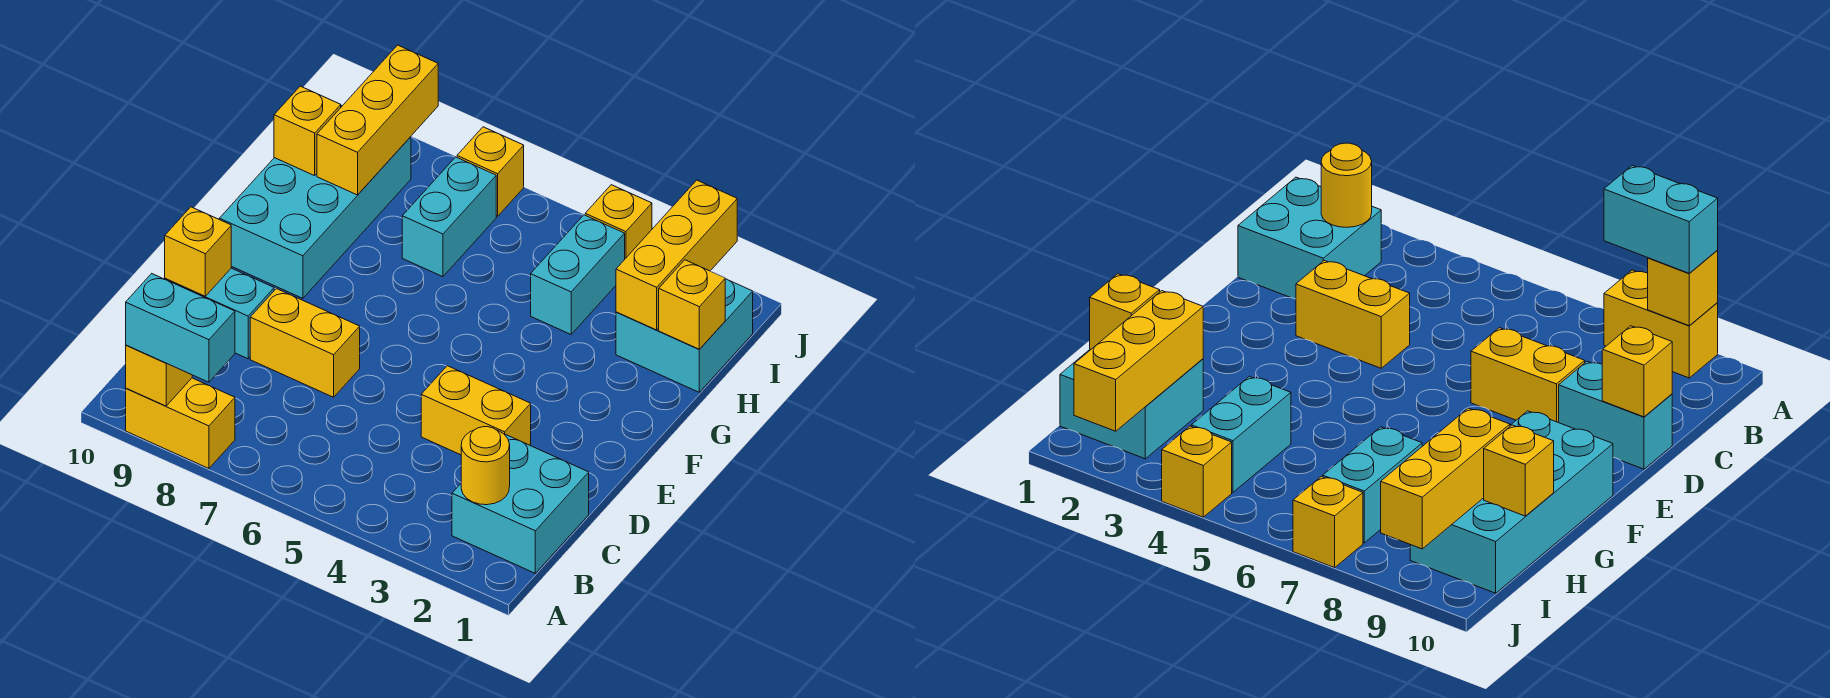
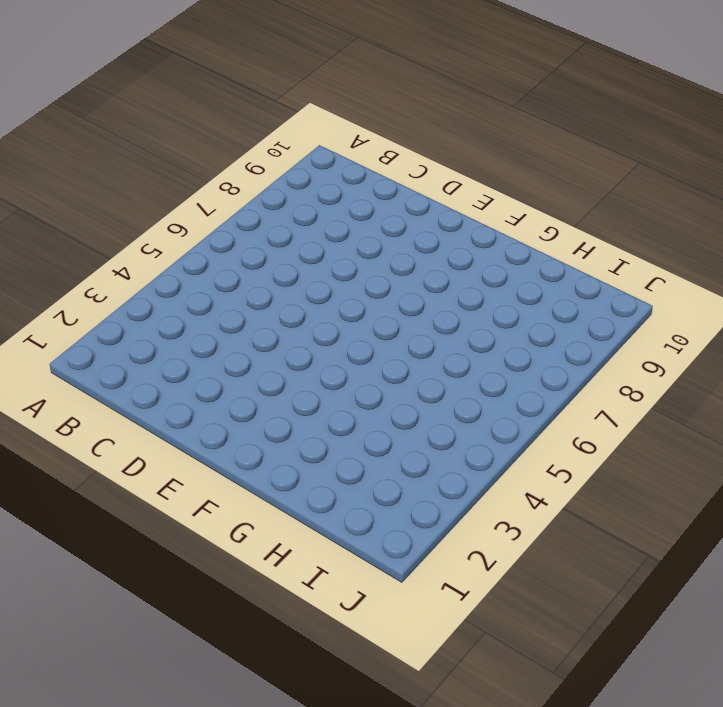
none -> yellow brick A8:A9 level 1
none -> cyan brick B1:C2 level 1
none -> yellow brick D3:D4 level 1

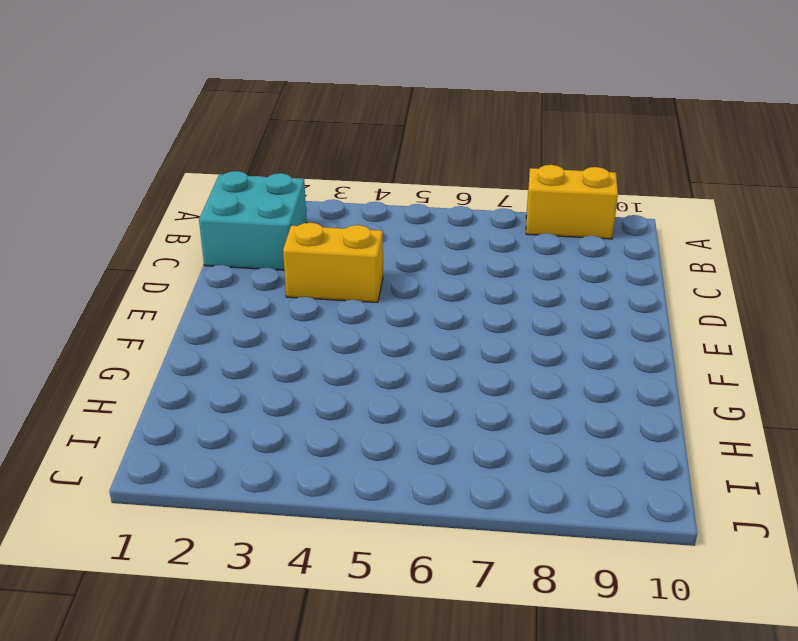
none -> yellow brick D7:D8 level 1
none -> cyan brick D9:D10 level 1
none -> cyan brick F9:I10 level 1

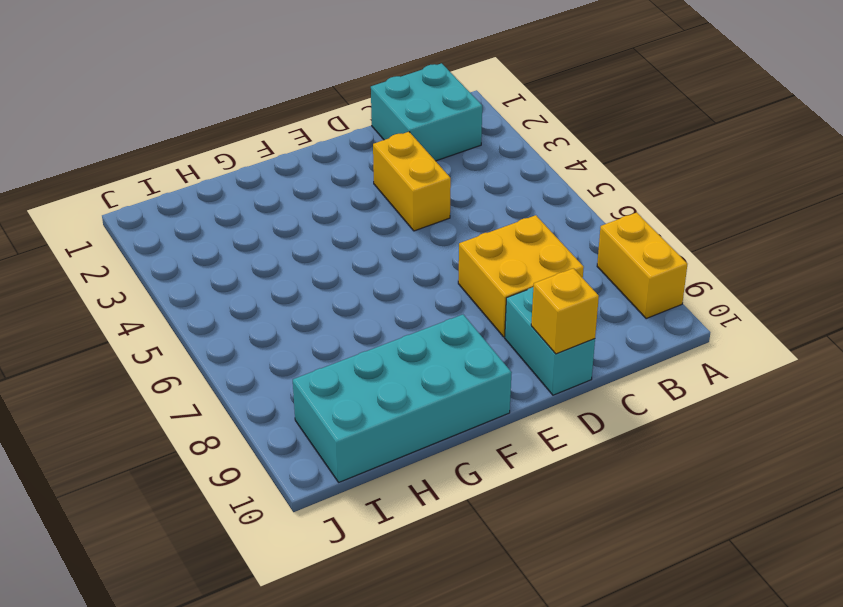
yellow brick C7:D8 level 1 -> yellow brick D7:D8 level 1
none -> cyan brick H1:I2 level 1
none -> cyan brick H4:I4 level 1
none -> cyan brick H7:I7 level 1

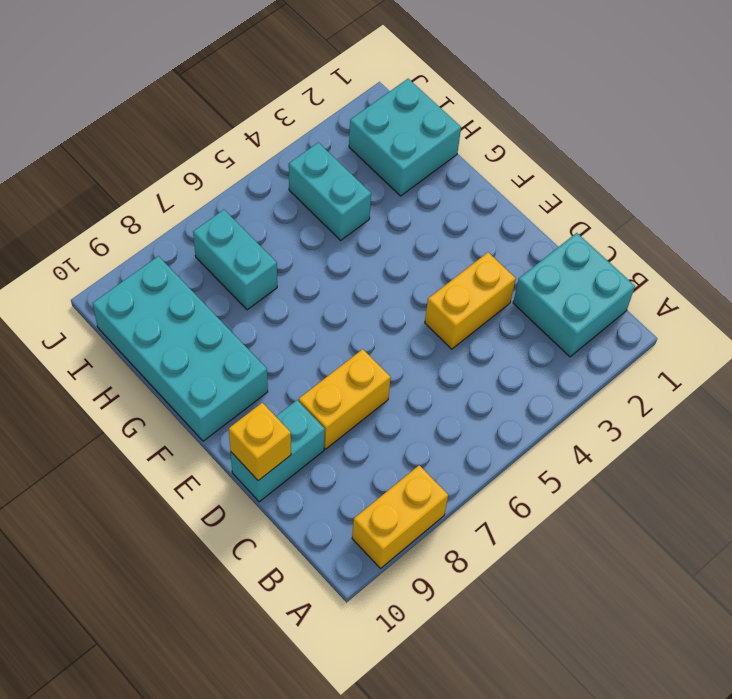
none -> yellow brick J4 level 1
none -> yellow brick J7 level 1
none -> yellow brick A9 level 2

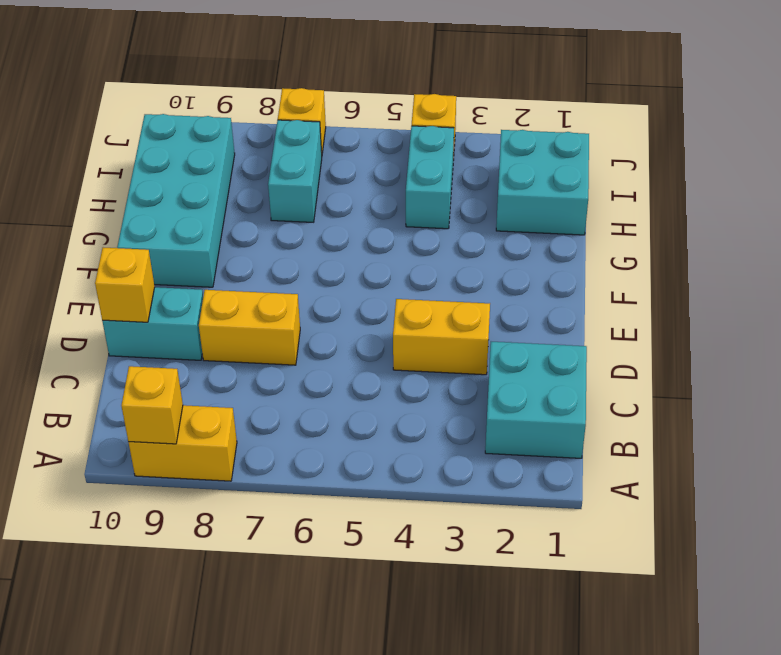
none -> yellow round brick B2 level 2
none -> yellow brick H1 level 2
none -> yellow brick H2:J2 level 2

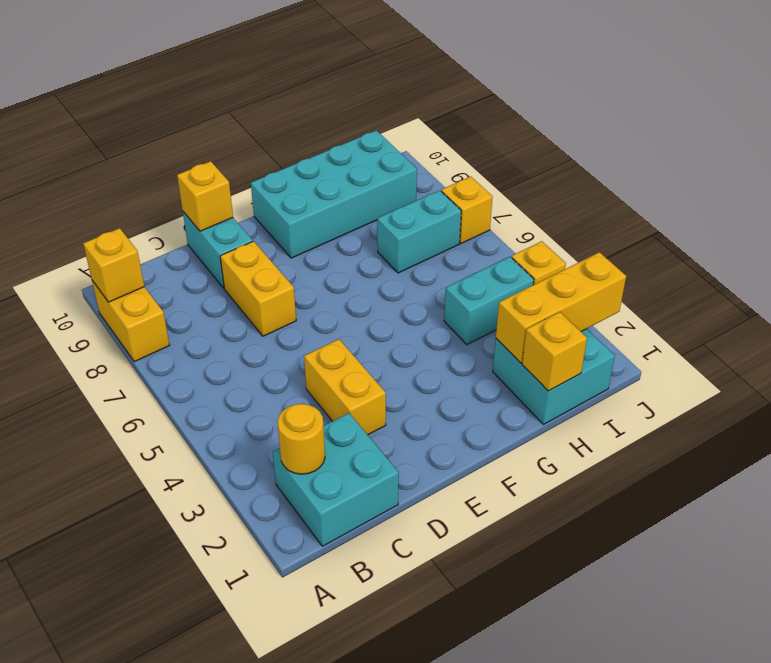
none -> yellow brick H9:J9 level 2
none -> yellow brick H10 level 2
none -> cyan brick A8:A9 level 3

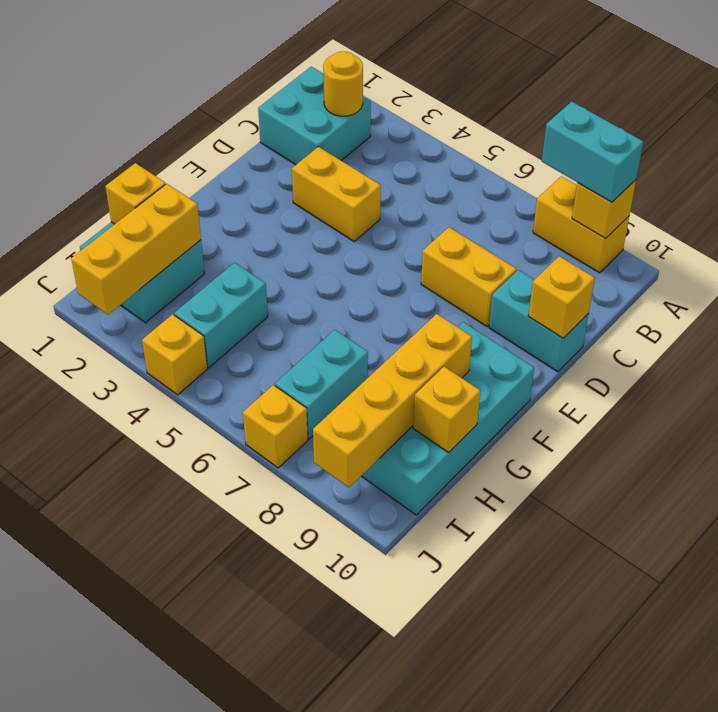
yellow brick G9:J9 level 2 -> yellow brick H9:J9 level 2

